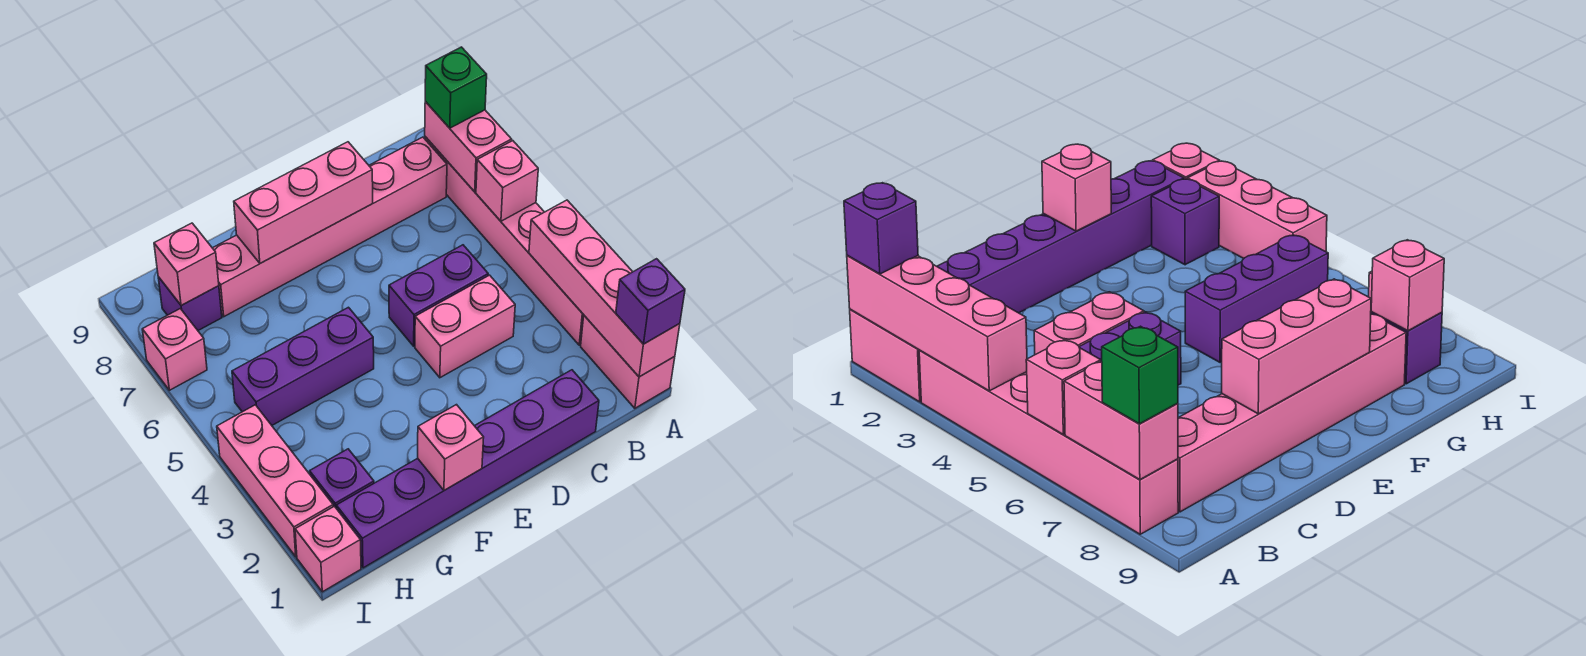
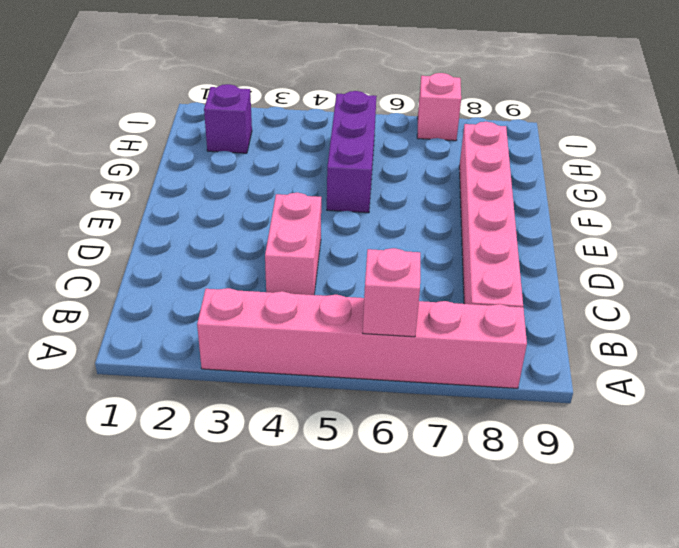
none -> pink brick A1:A2 level 1
none -> purple brick C1:H1 level 1
none -> purple brick C5:D5 level 1

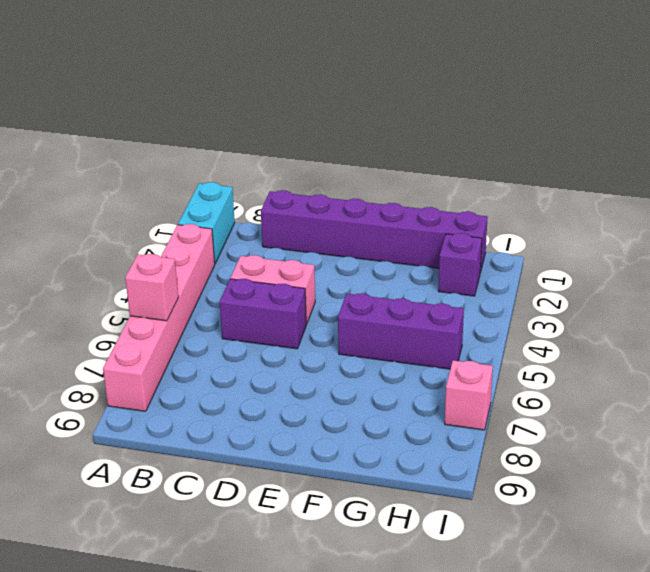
cyan brick A1:A2 level 1 -> pink brick A1:A2 level 1
none -> pink brick B8:G8 level 1
none -> purple brick H8 level 1
none -> pink brick I1 level 1

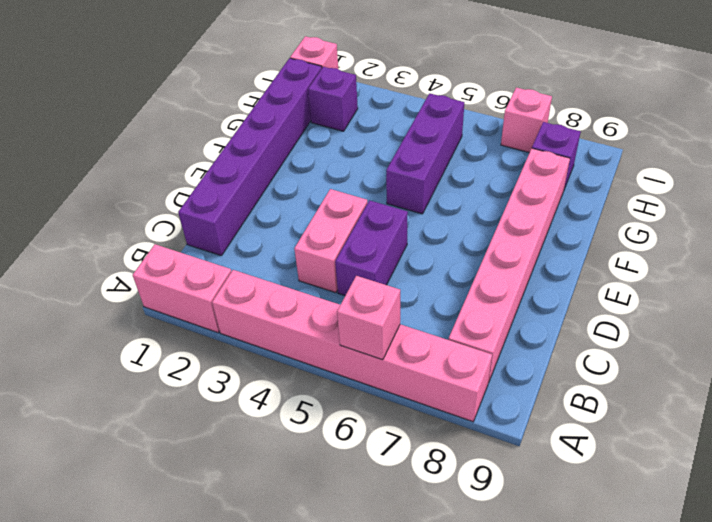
none -> pink brick I2:I4 level 1
none -> pink brick A1:A4 level 2
none -> pink brick A7:A8 level 2

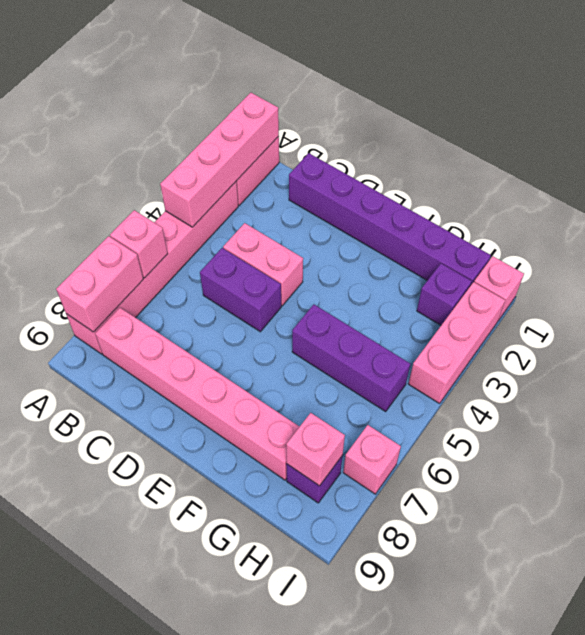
none -> pink brick D8:F8 level 2
none -> pink brick F1 level 2
none -> purple brick A1 level 3

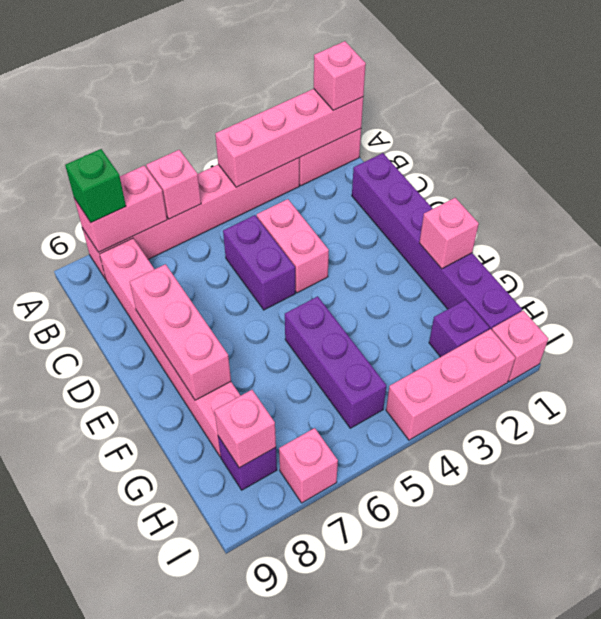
pink brick A1 level 3 -> purple brick A1 level 3

